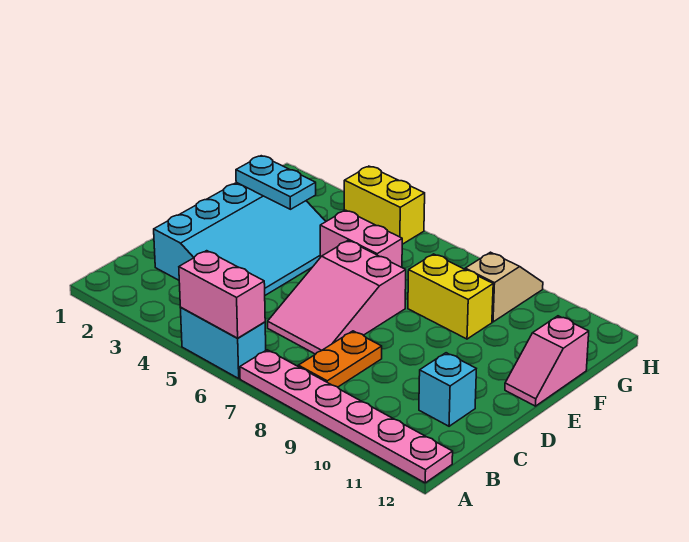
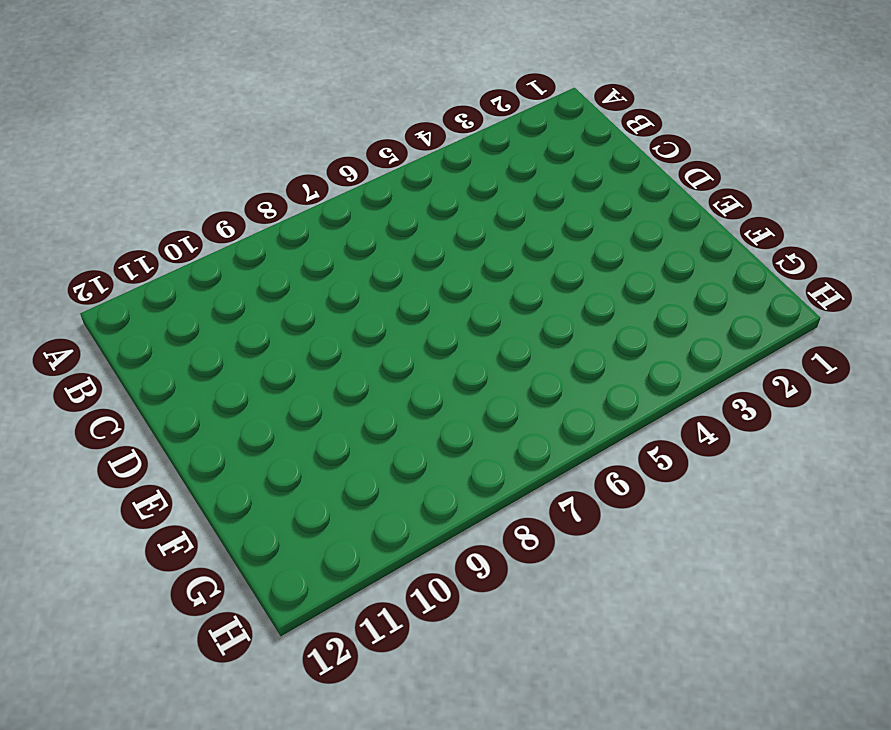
none -> cyan brick A5:A6 level 1
none -> pink plate A7:A12 level 1
none -> orange plate B8:C8 level 1

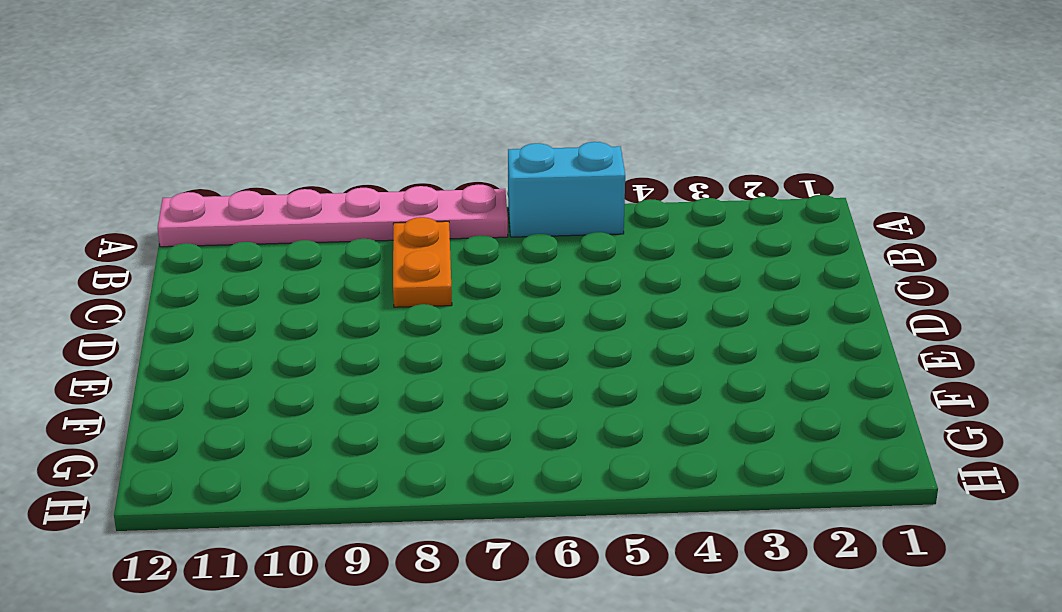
none -> cyan slope C2:F4 level 1 top 2
none -> pink slope C6:E7 level 1 top E
none -> cyan brick C11 level 1

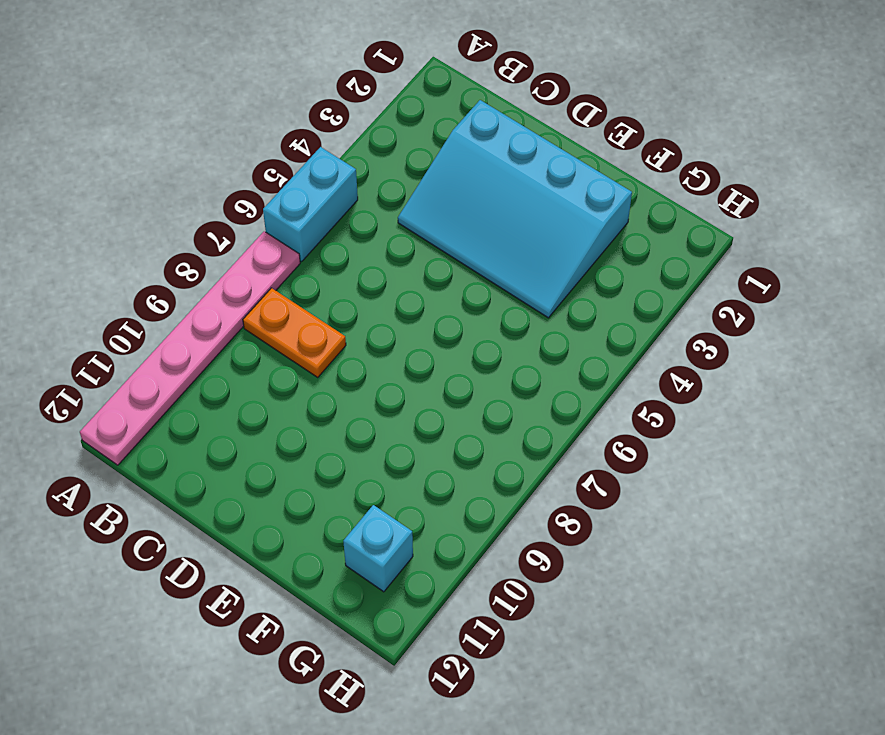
cyan brick G11 level 1 -> cyan brick C11 level 1
none -> pink slope C6:E7 level 1 top E
none -> pink slope E12:F12 level 1 top F
none -> pink brick F5:F6 level 1

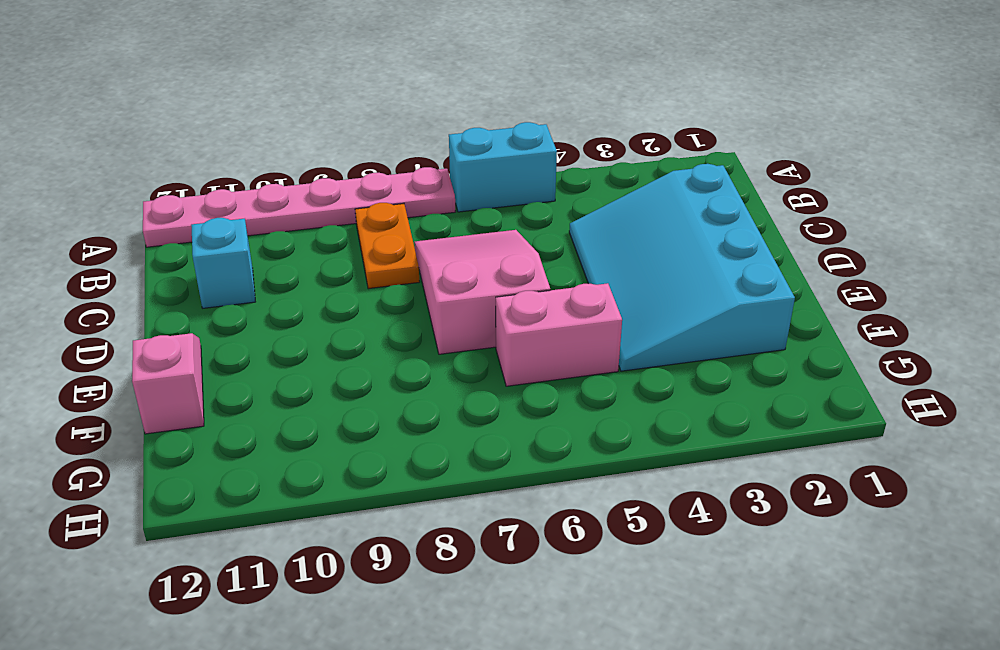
none -> yellow brick F8:F9 level 1
none -> tan slope G9:H9 level 1 top G
none -> yellow brick H4:H5 level 1

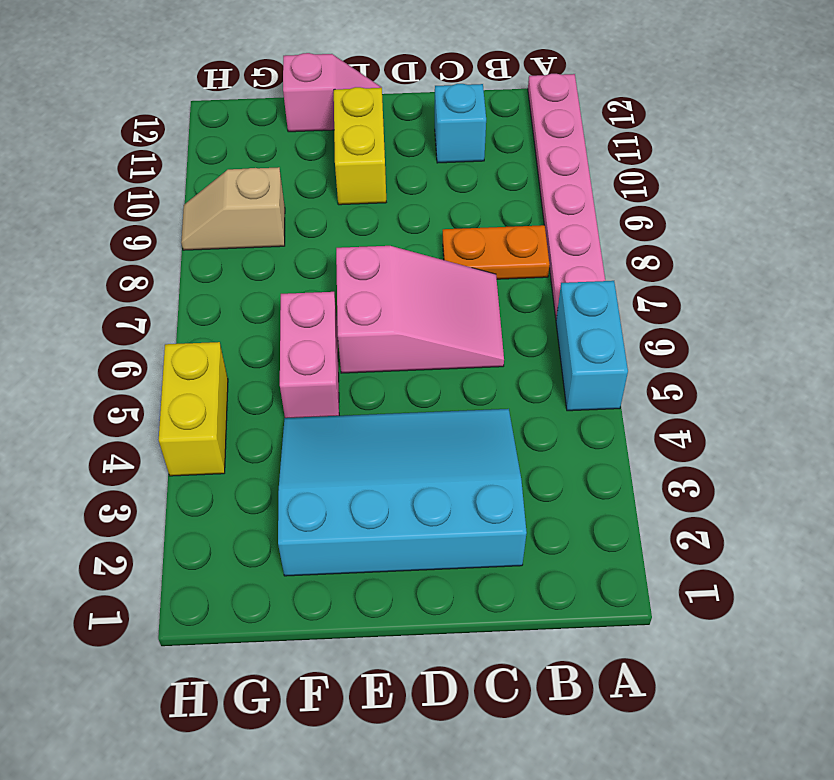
yellow brick E10:E11 level 1 -> yellow brick F8:F9 level 1
none -> pink brick A5:A6 level 2
none -> cyan plate F2:F3 level 2

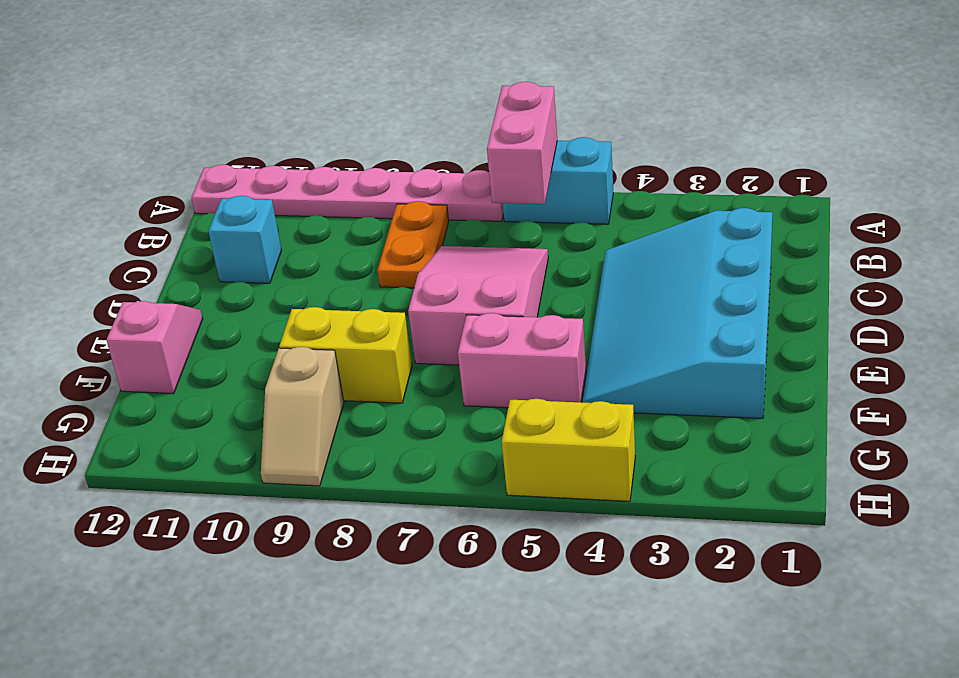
pink brick A6:B6 level 2 -> pink brick A5:A6 level 2
none -> cyan plate F2:F3 level 2

